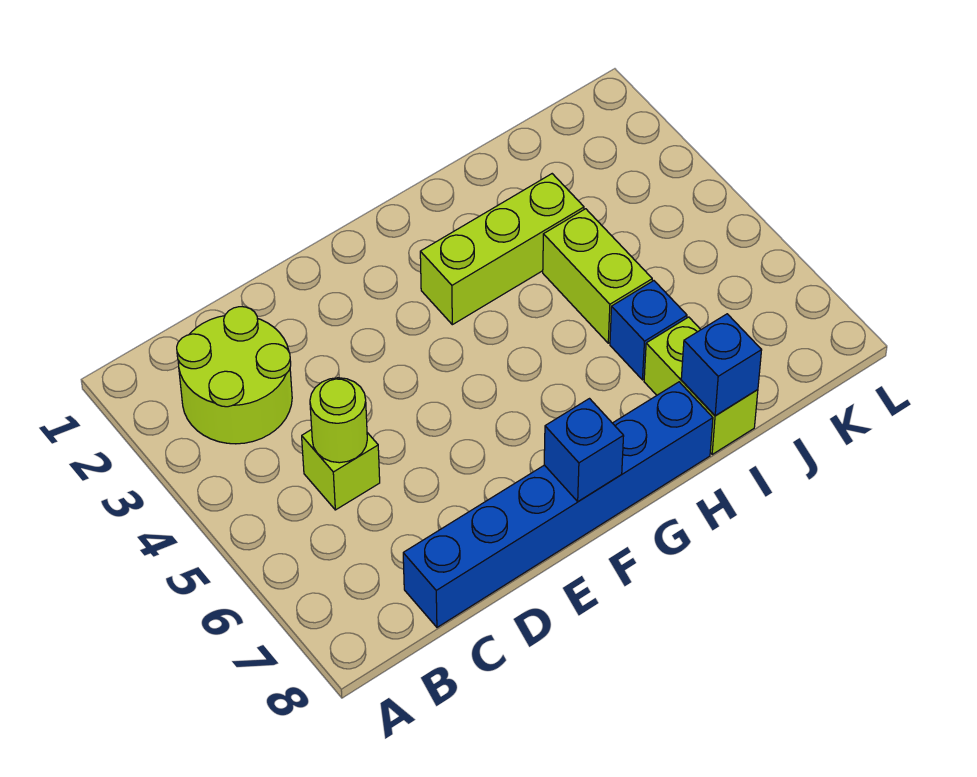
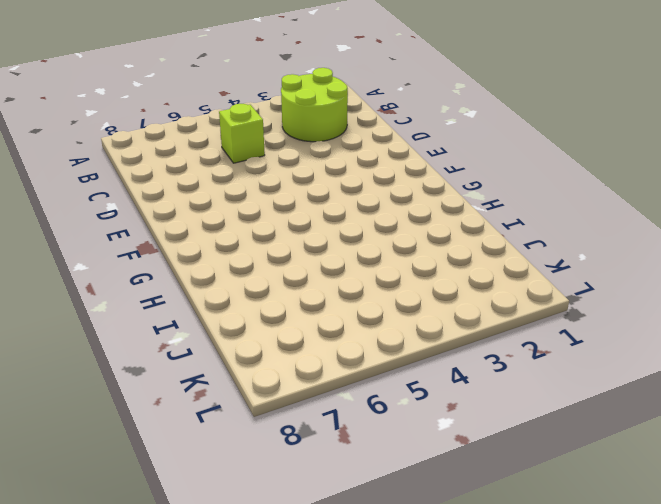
none -> blue brick C8:H8 level 1
none -> lime brick G3:I3 level 1

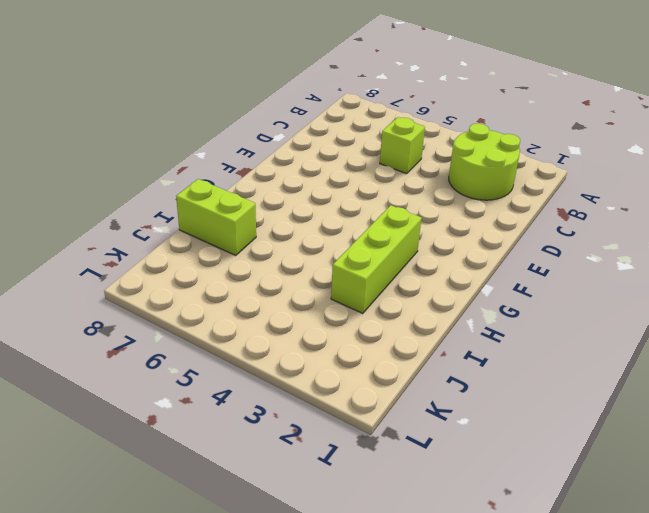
none -> blue brick C8:H8 level 1
none -> lime brick I4:I5 level 1

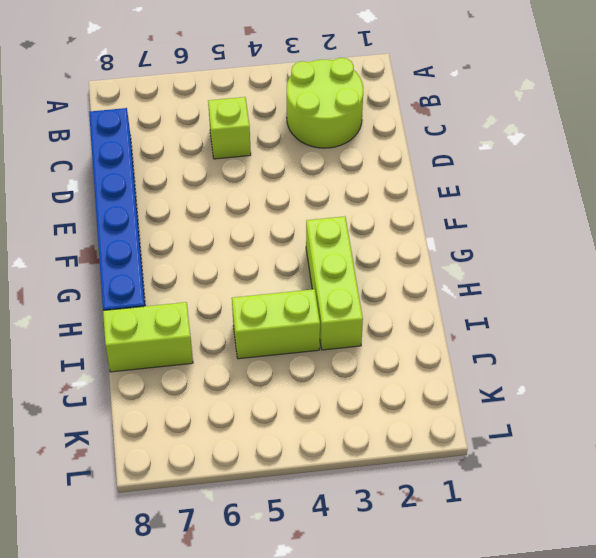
none -> blue brick I6 level 1
none -> lime round brick C5 level 2

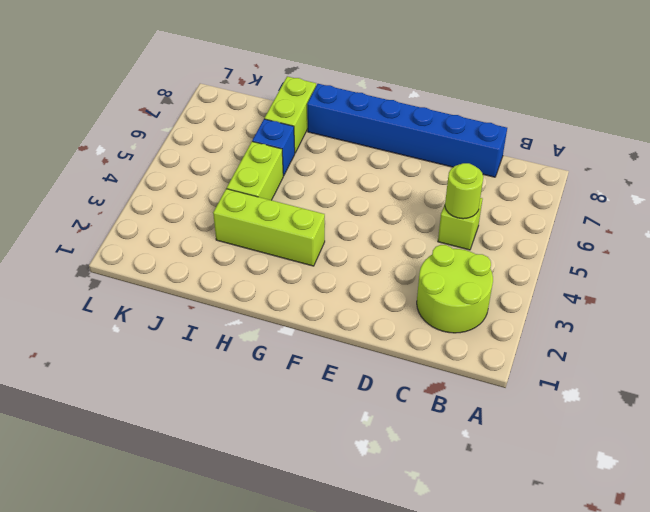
none -> blue brick F8 level 2
none -> blue brick I8 level 2

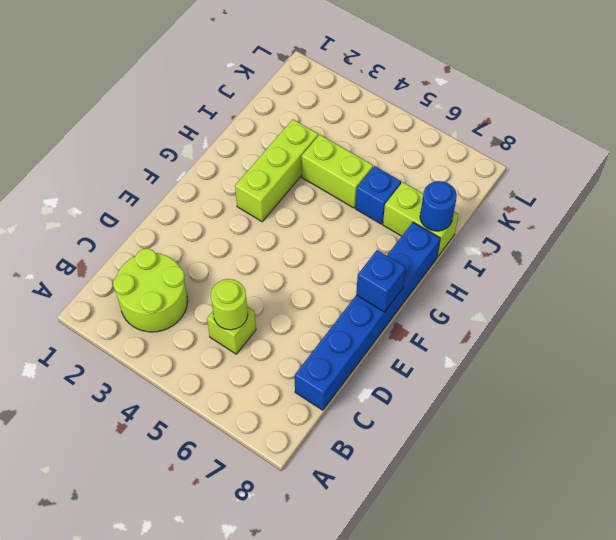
blue round brick I8 level 2 -> blue brick I8 level 2

